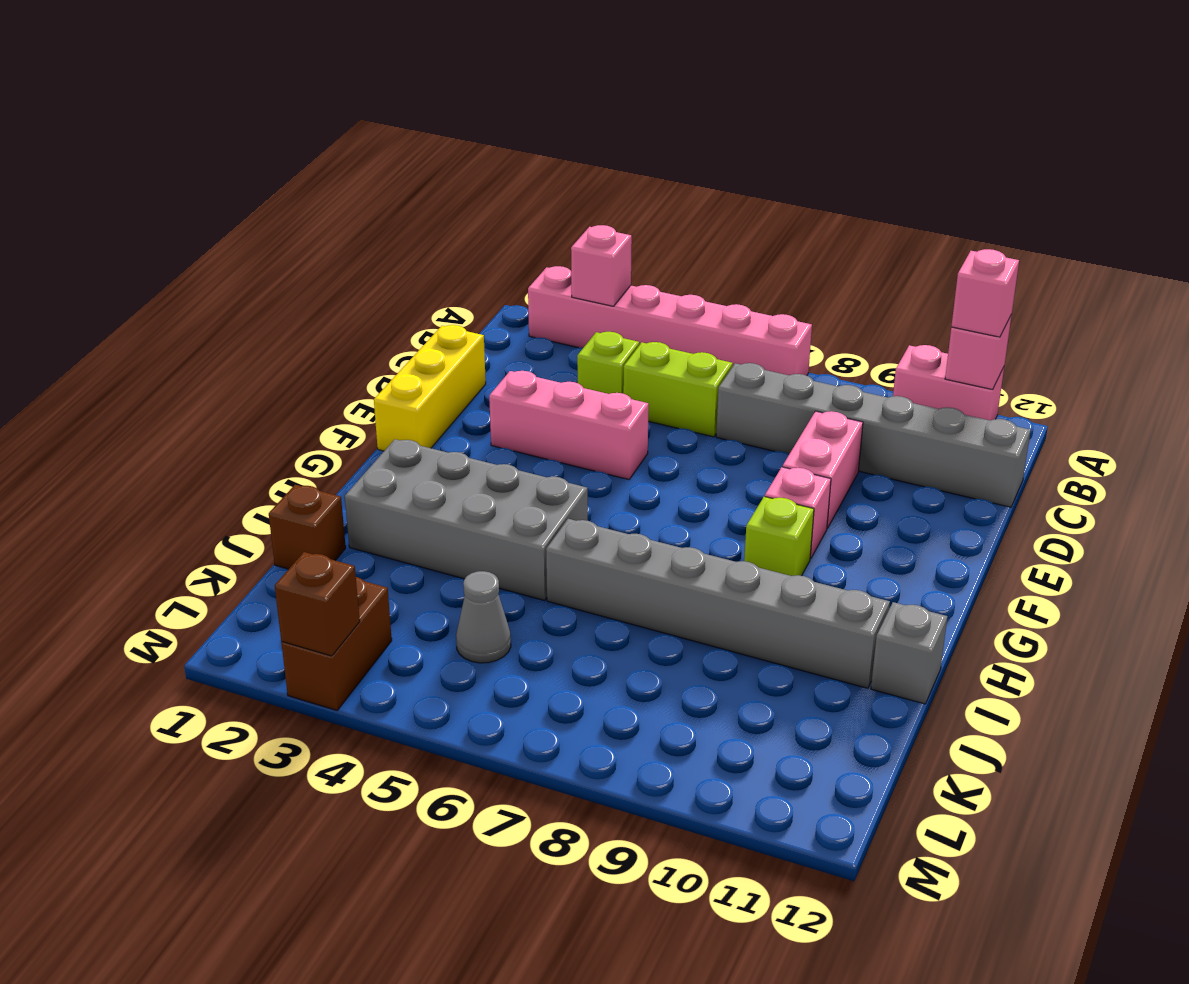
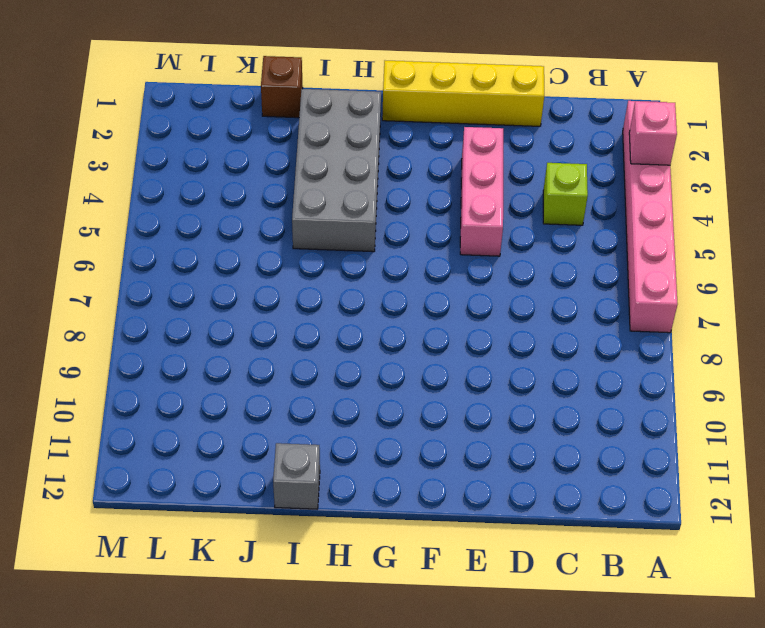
yellow brick D1:G1 level 1 -> yellow brick D1:F1 level 1
none -> pink brick A10:A11 level 1
none -> lime brick C5:C6 level 1
none -> grey brick C7:C12 level 1

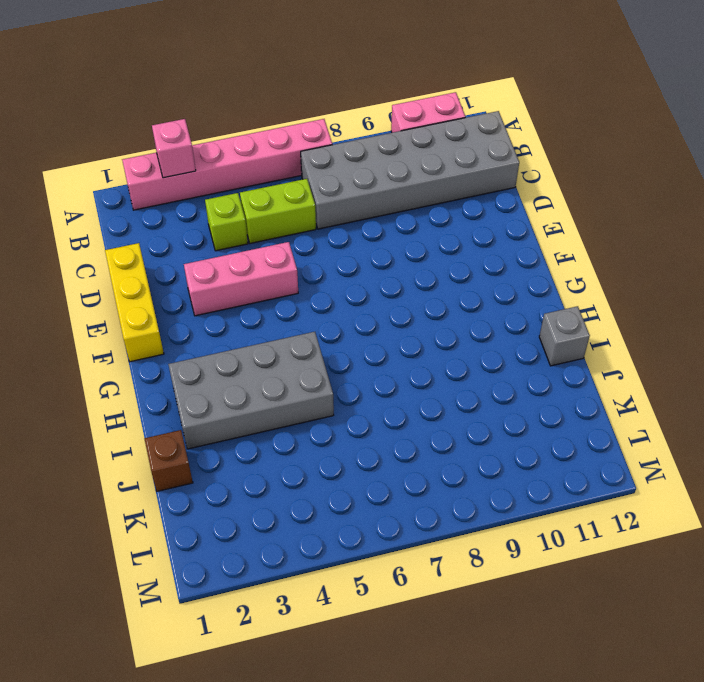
grey brick B7:C12 level 1 -> grey brick C7:C12 level 1
none -> pink brick D9:E9 level 1
none -> pink brick F9 level 1
none -> lime brick G9 level 1

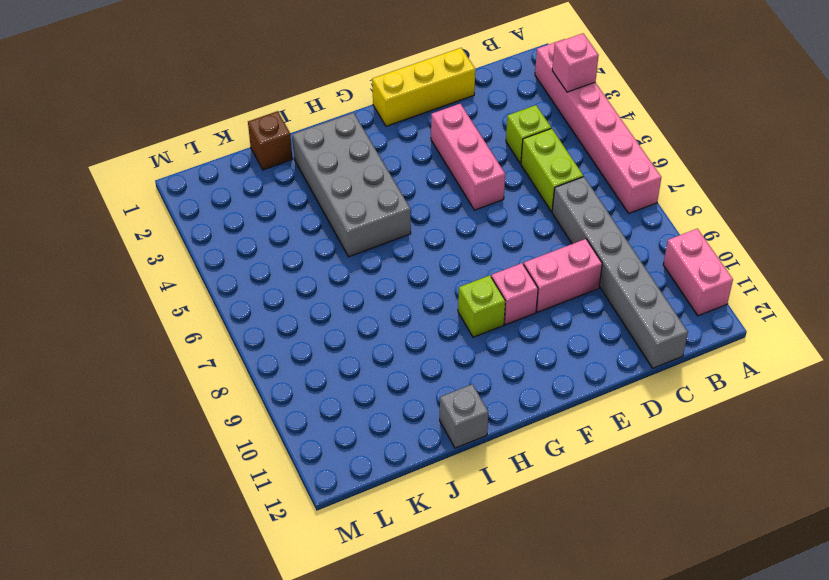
none -> grey brick I6:I11 level 1
none -> grey cone K5 level 1
none -> brown brick L3:M3 level 1

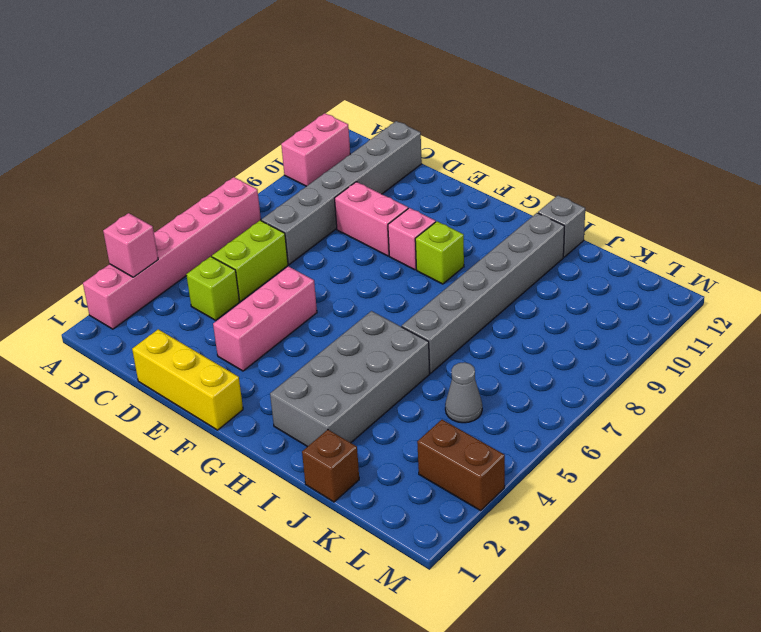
none -> pink brick A11 level 2
none -> brown brick M3 level 2
none -> pink brick A11 level 3

